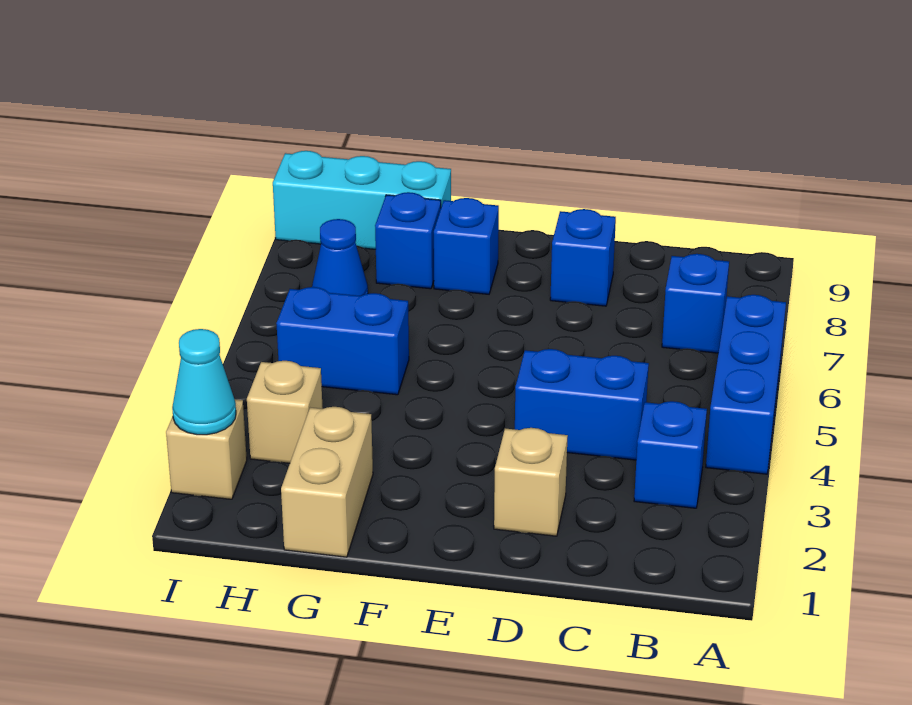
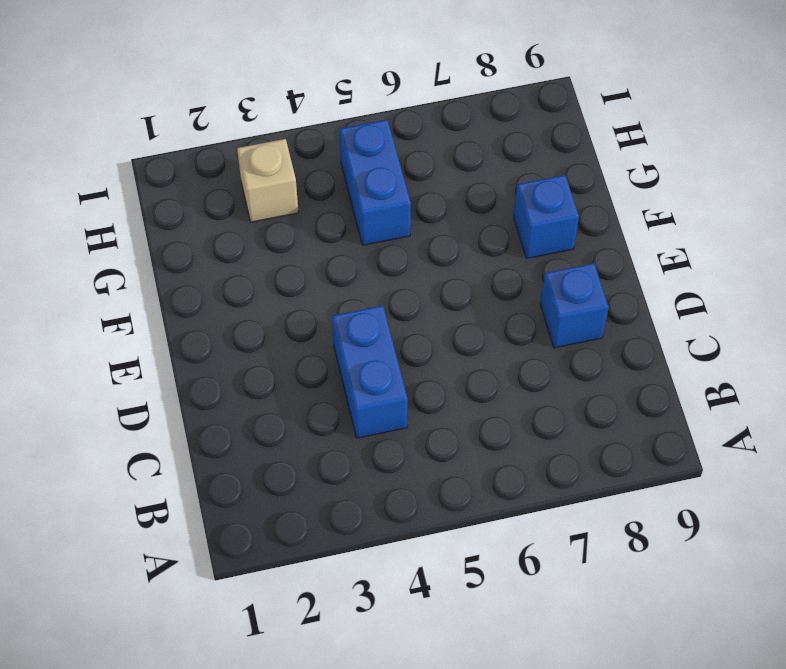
none -> blue brick A4:A6 level 1
none -> blue brick B3 level 1
none -> blue brick B7 level 1

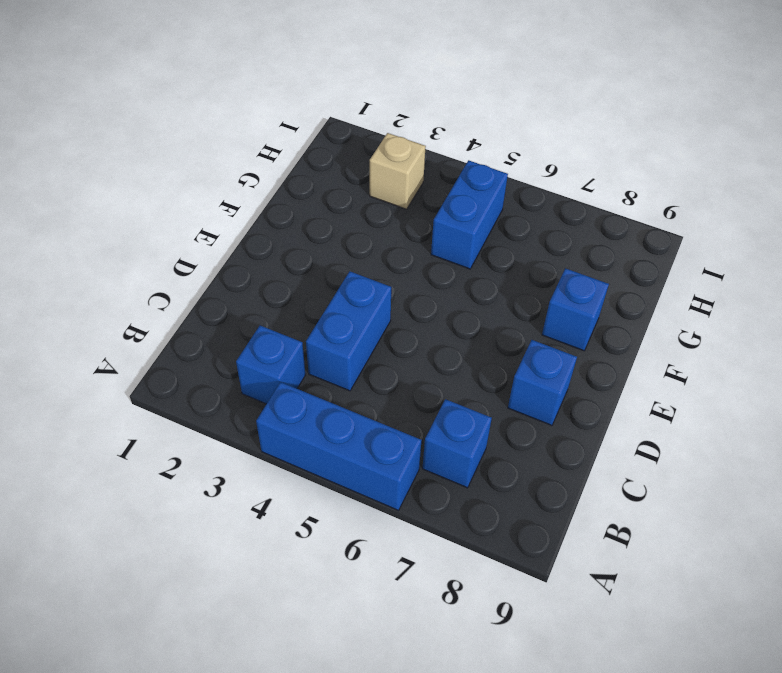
none -> tan brick D2 level 1
none -> tan brick G1:G2 level 1
none -> blue brick G8 level 1

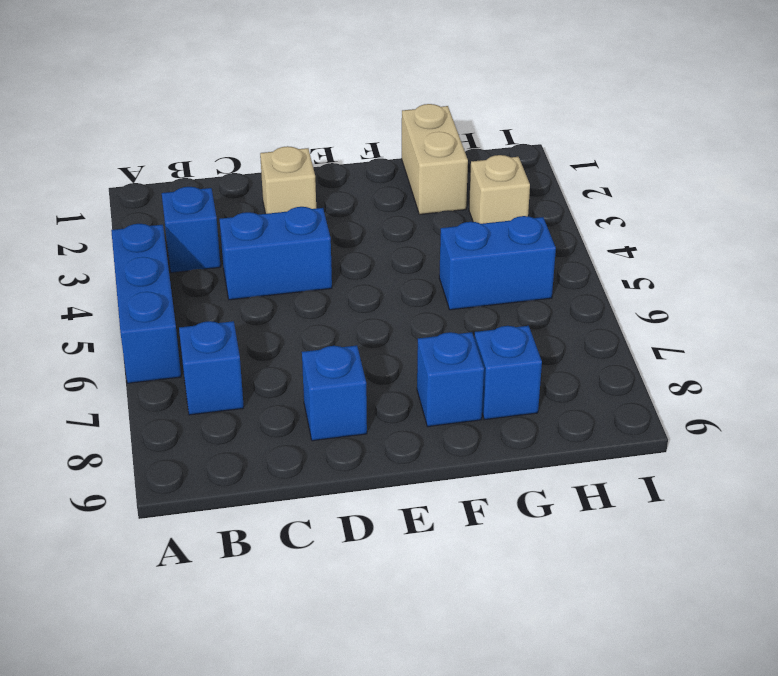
none -> cyan brick G9:I9 level 1
none -> blue cone H7 level 1
none -> tan brick I2 level 1

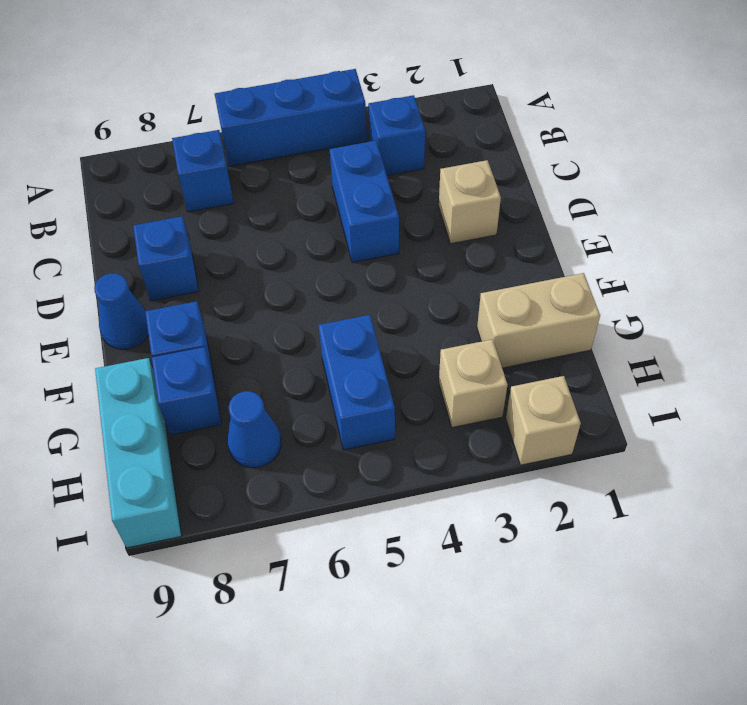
blue cone E9 level 1 -> none
none -> cyan cone I2 level 2

